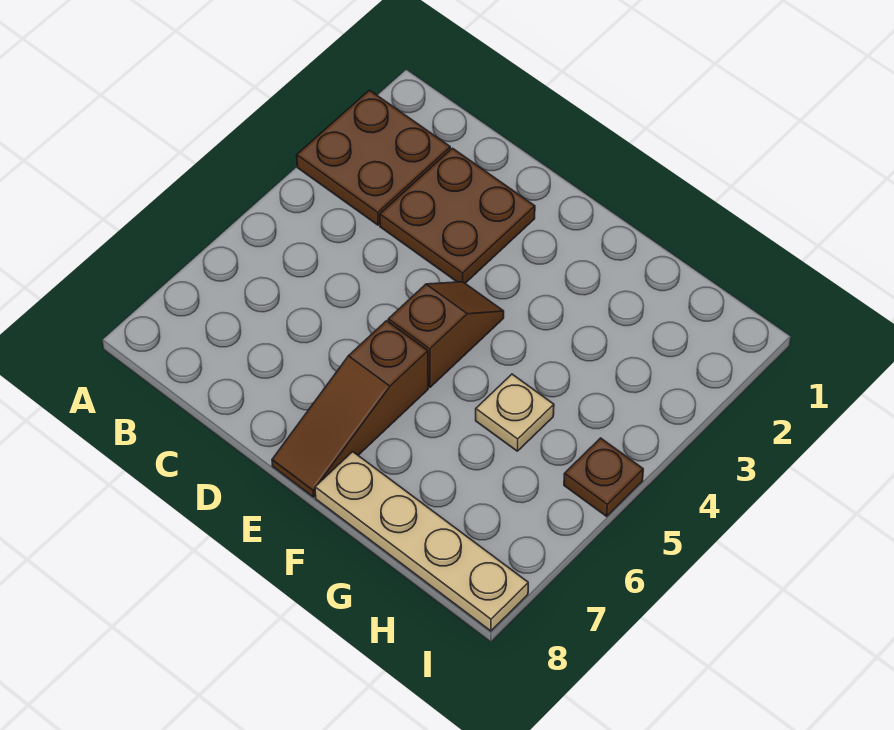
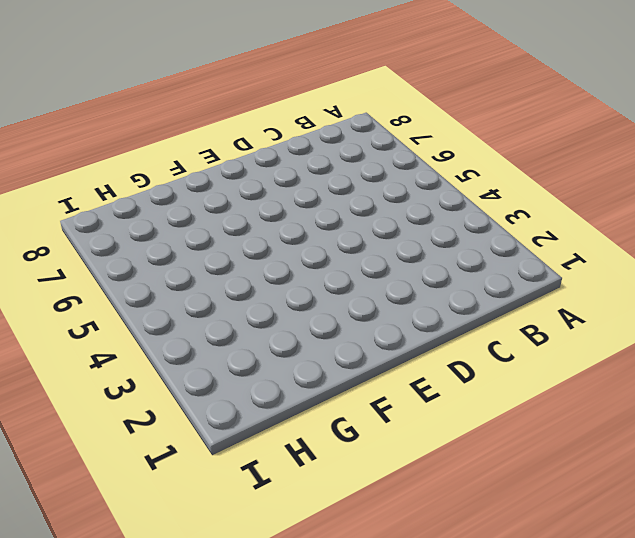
none -> brown plate A2:B3 level 1
none -> brown plate C2:D3 level 1

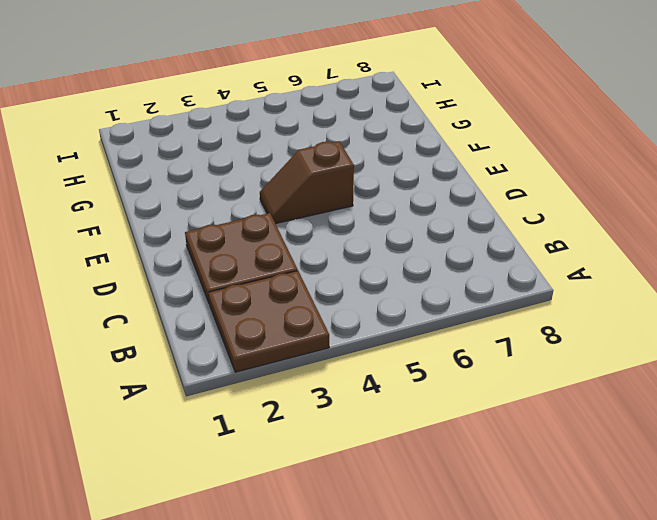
none -> brown slope E6:E8 level 1 top 6
none -> tan plate F8:I8 level 1

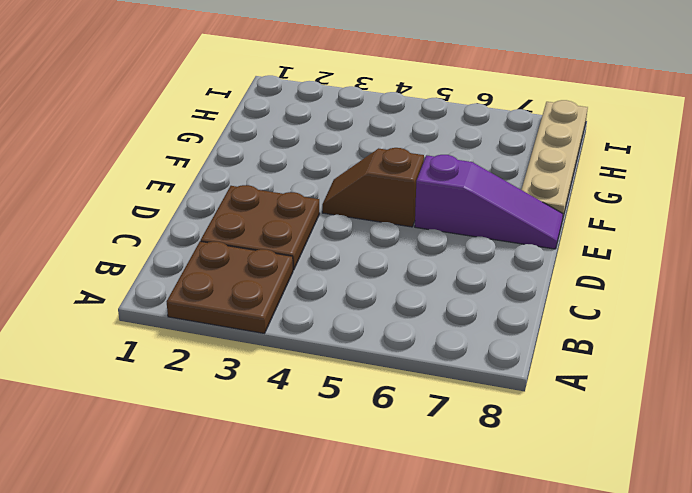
purple slope E6:E8 level 1 top 6 -> brown slope E6:E8 level 1 top 6
none -> tan plate G5 level 1
none -> brown plate I5 level 1

